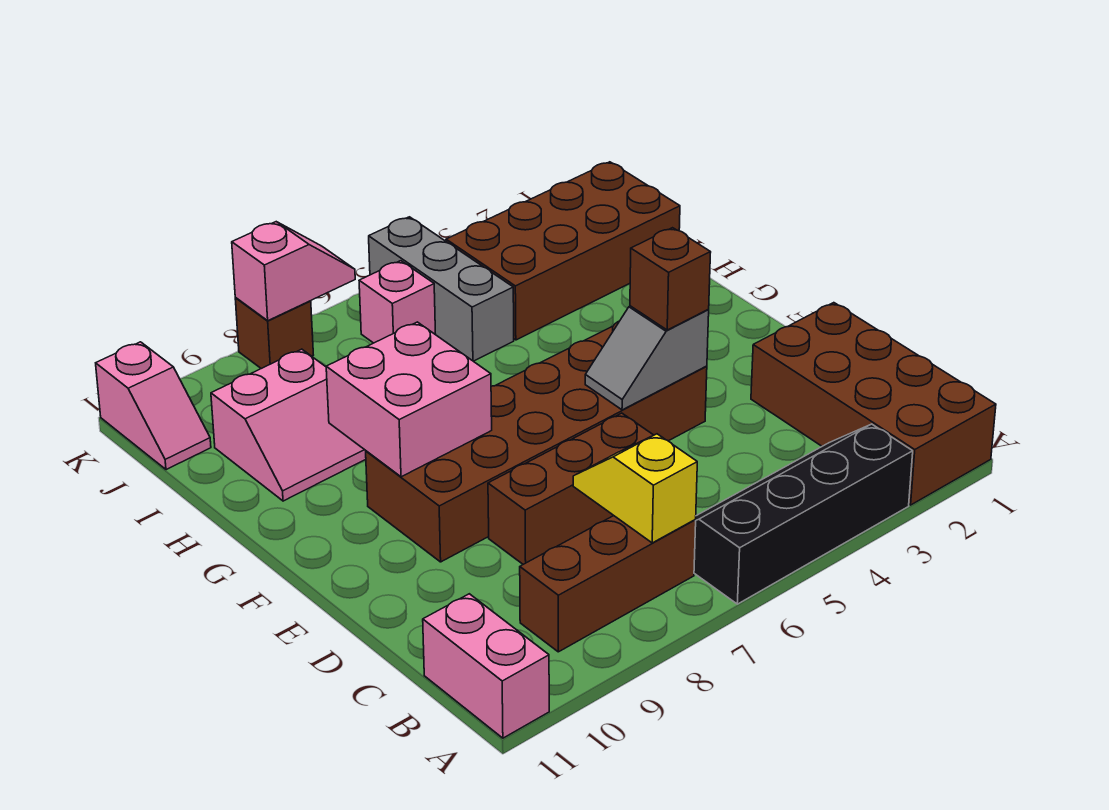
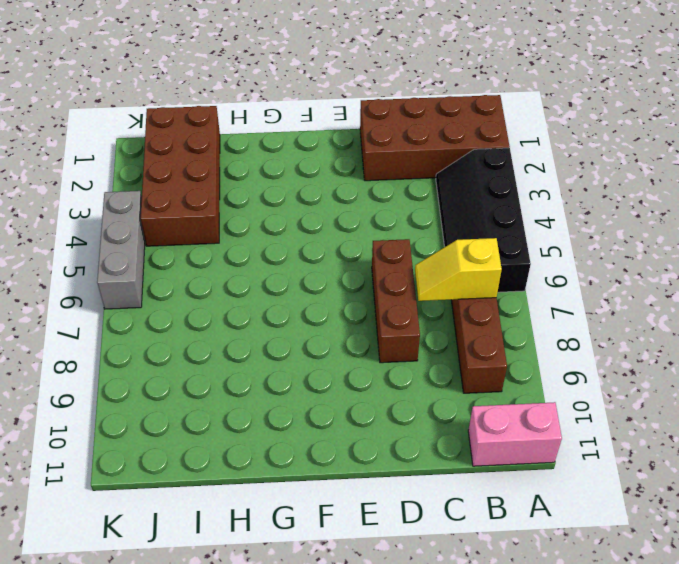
grey brick K4:K6 level 1 -> grey brick I5:K5 level 1
none -> brown brick E4:F9 level 1
none -> pink slope H9:I10 level 1 top I
none -> pink brick J6 level 1

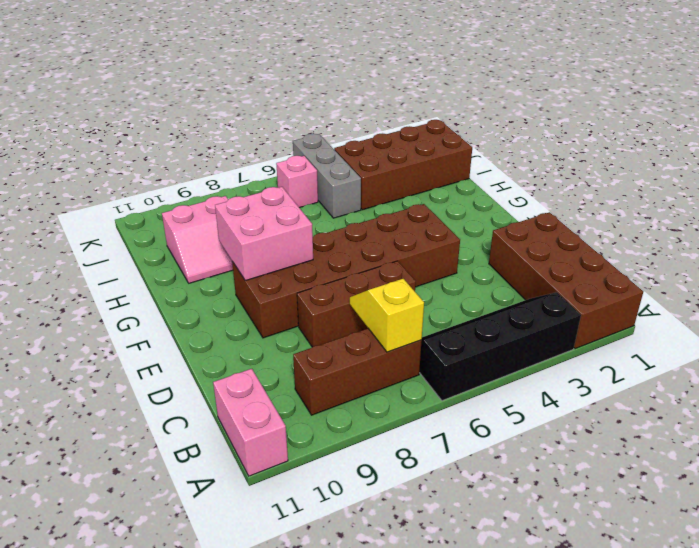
none -> pink slope J11:K11 level 1 top K
none -> brown brick K8 level 1
none -> grey slope E4:E5 level 2 top 4

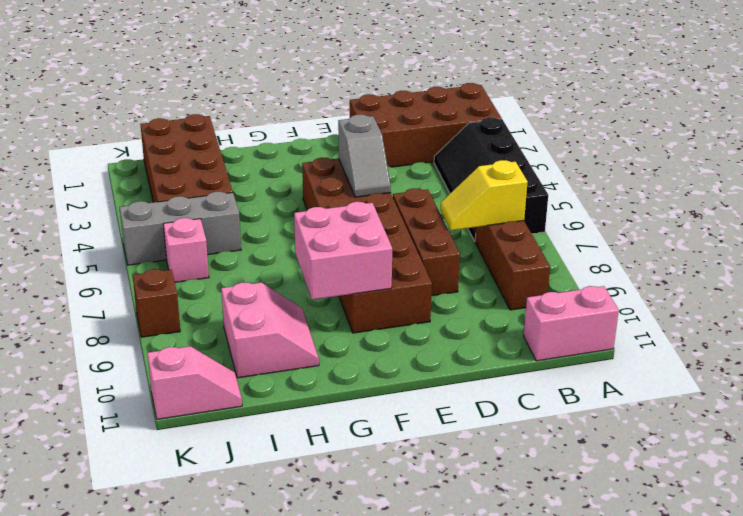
none -> pink slope K7:K8 level 2 top 8
none -> brown brick E4 level 3

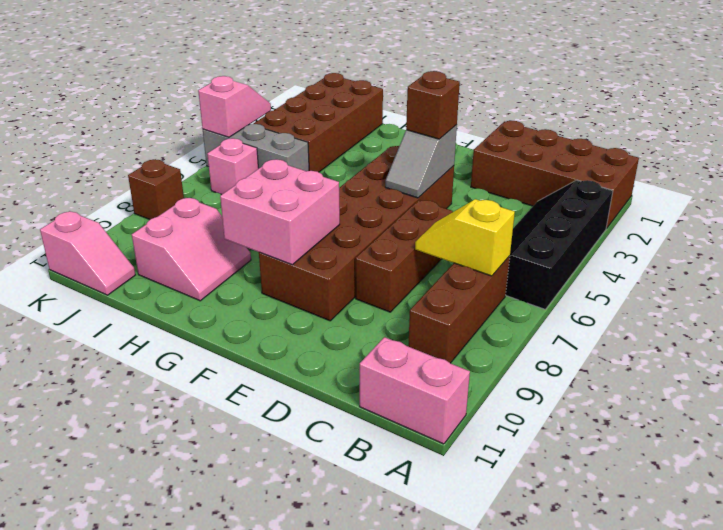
pink slope K4:K5 level 2 top 5 -> pink slope K7:K8 level 2 top 8

